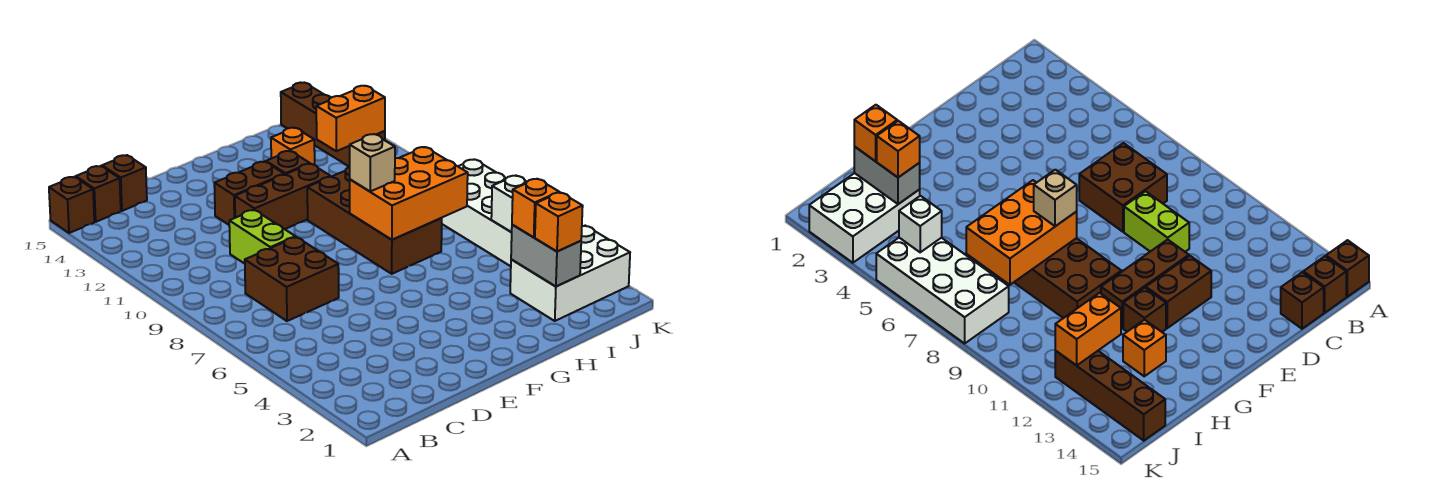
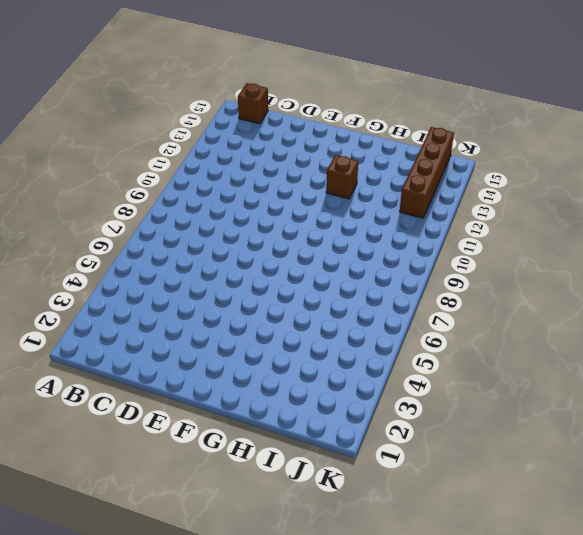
none -> brown brick A15 level 1
none -> brown brick C7:D8 level 1
none -> brown brick C15 level 1

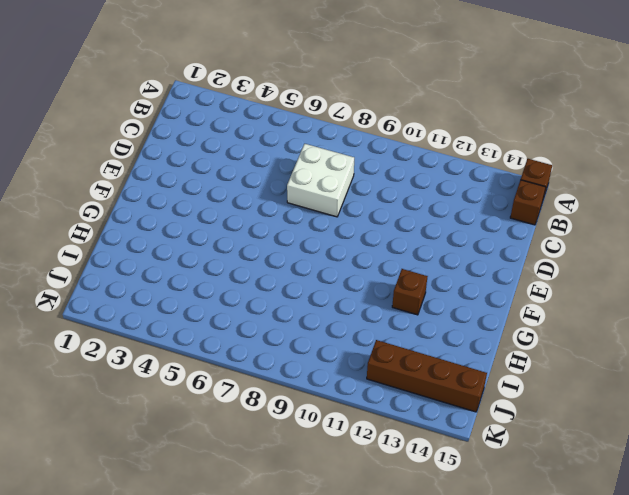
white brick C7:D8 level 1 -> brown brick C7:D8 level 1
none -> brown brick C15 level 1
none -> lime brick D9:D10 level 1
none -> brown brick E11:G11 level 1

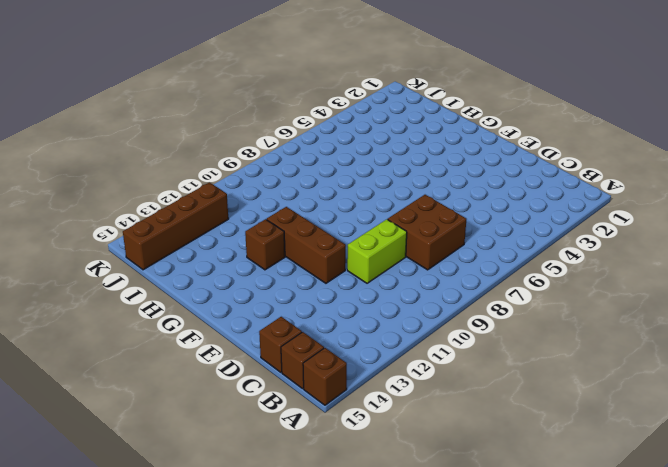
none -> brown brick E12:F12 level 1
none -> brown brick G7:H10 level 1
none -> orange brick H13 level 1

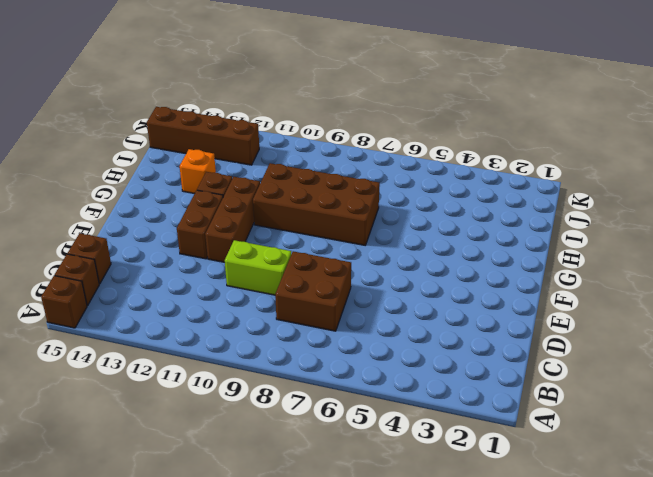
none -> white brick I2:K3 level 1
none -> white brick J5:K8 level 1
none -> orange brick G7:I8 level 2

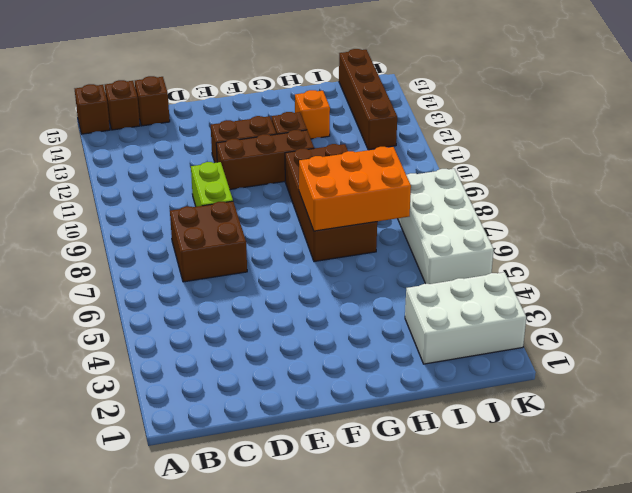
none -> grey brick I2:I3 level 2
none -> orange brick I12:J12 level 2
none -> white brick J5 level 2

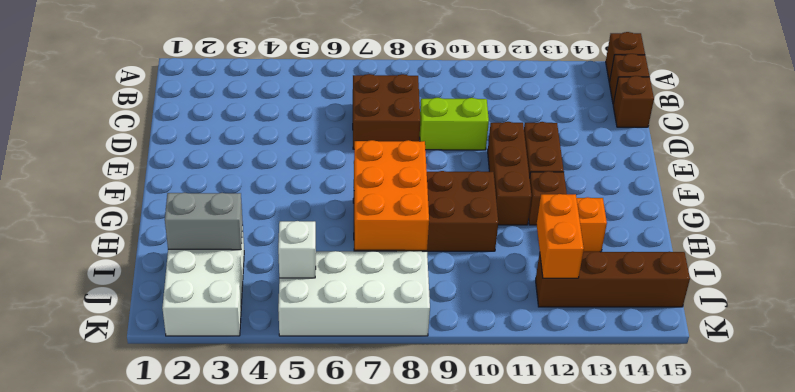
none -> tan brick G8 level 3
none -> orange brick I2 level 3
none -> orange brick I3 level 3

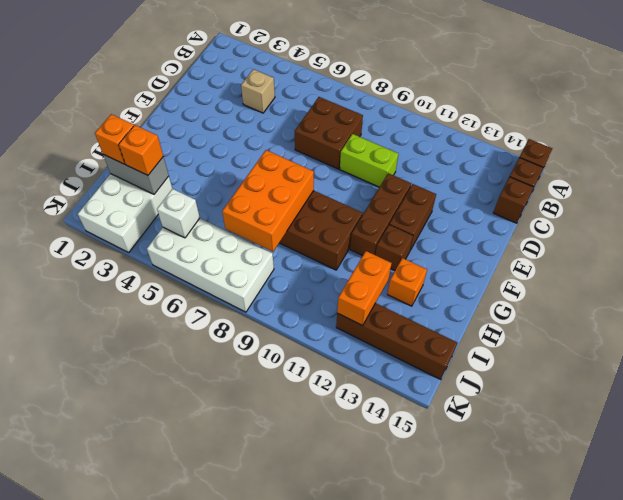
tan brick C4 level 1 -> tan brick G8 level 3

